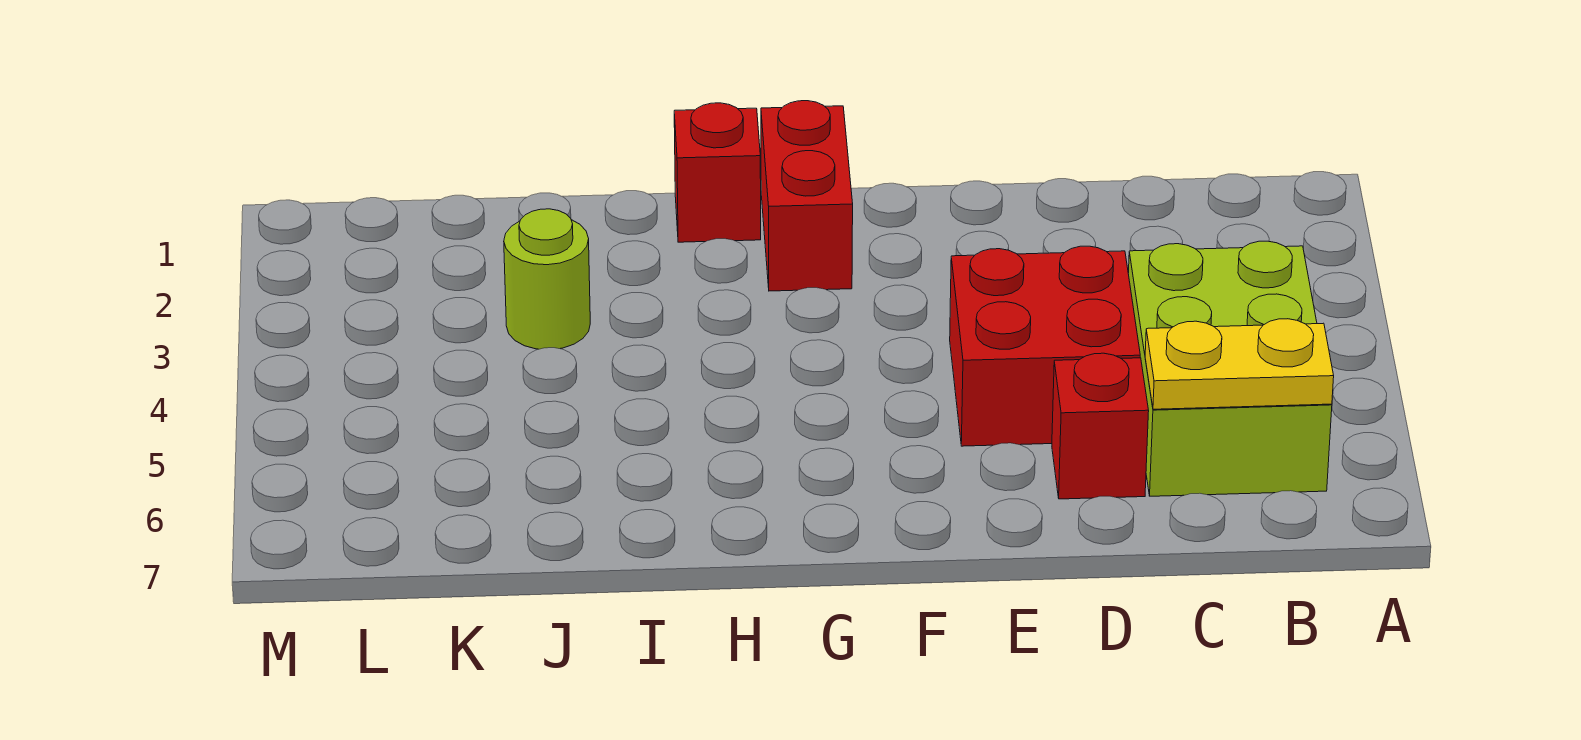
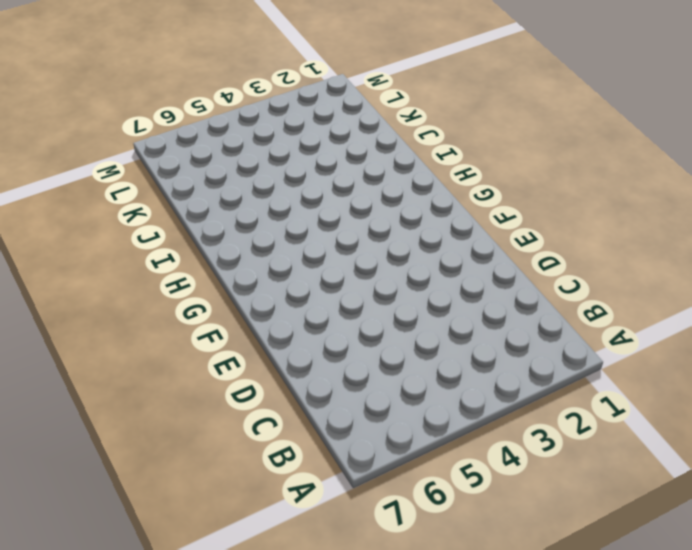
none -> lime brick B4:C6 level 1
none -> red brick D4:E5 level 1

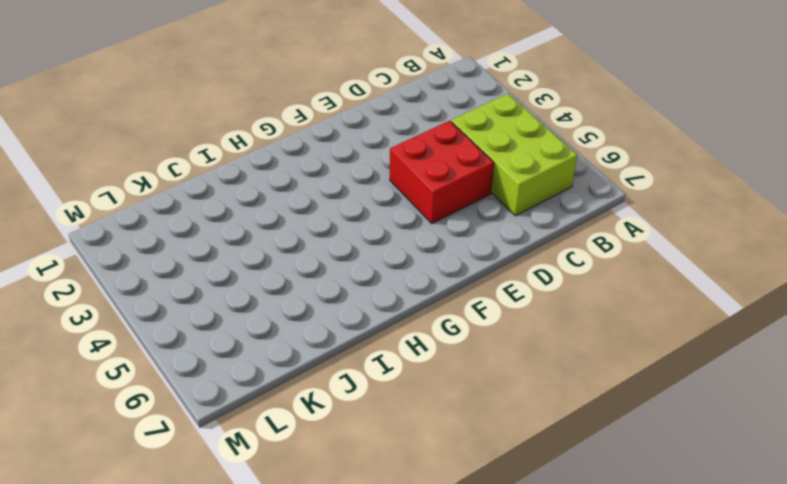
none -> red brick D6 level 1
none -> red brick G1:G2 level 1

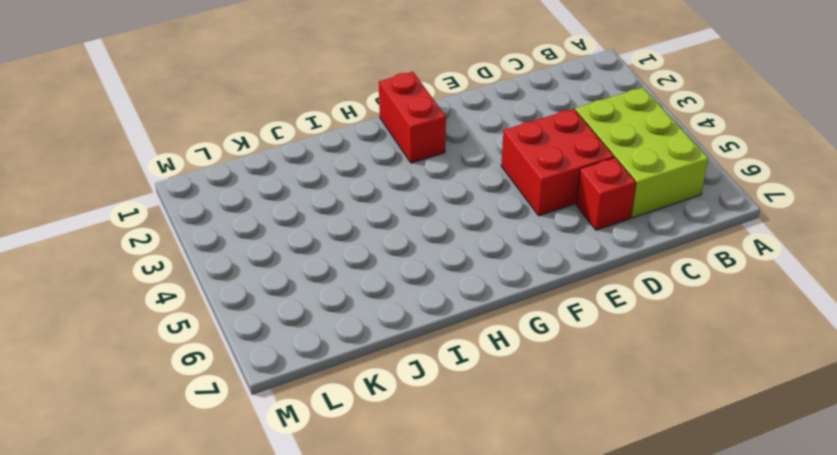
none -> red brick H1 level 1
none -> lime round brick J3 level 1

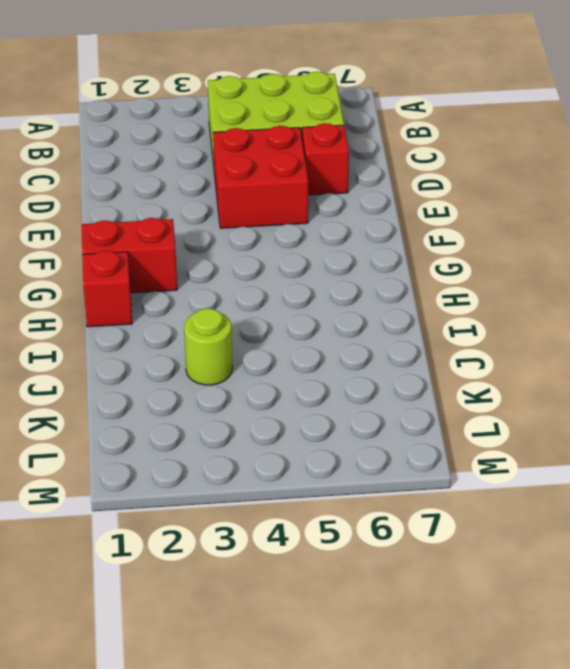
none -> yellow plate B6:C6 level 2

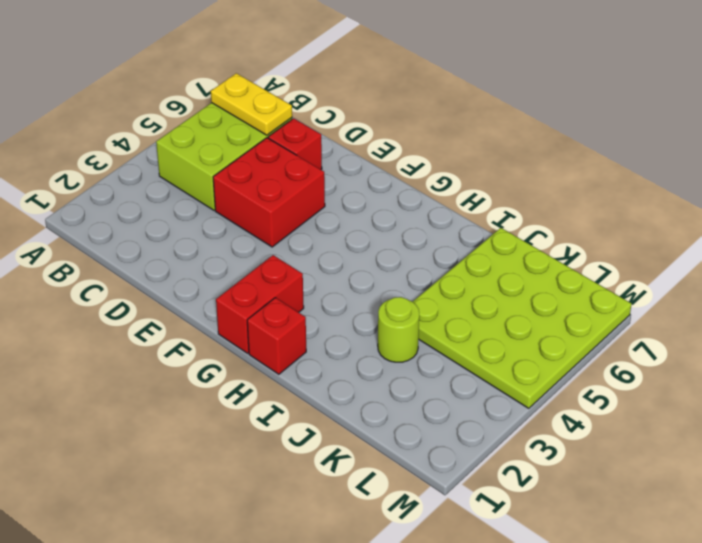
lime plate J4:M7 level 1 -> none

